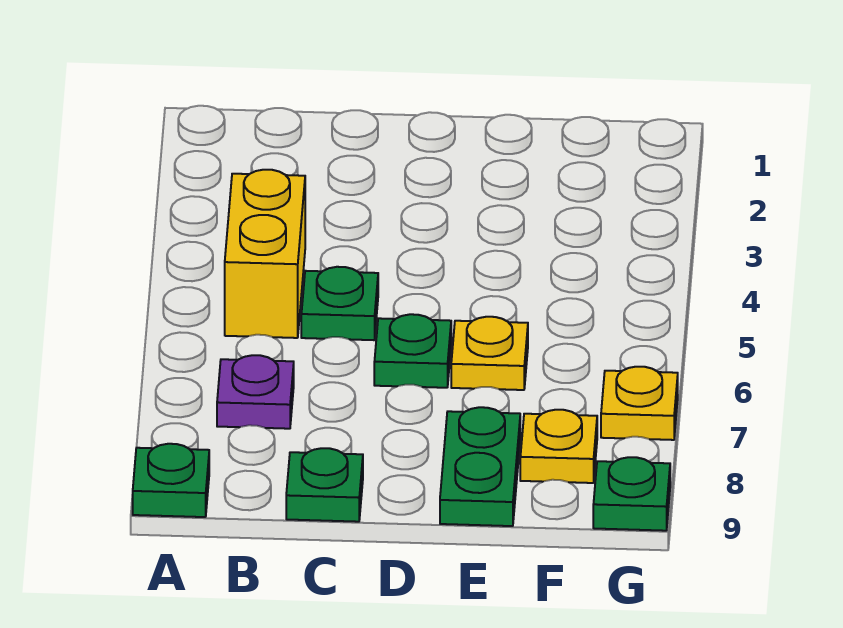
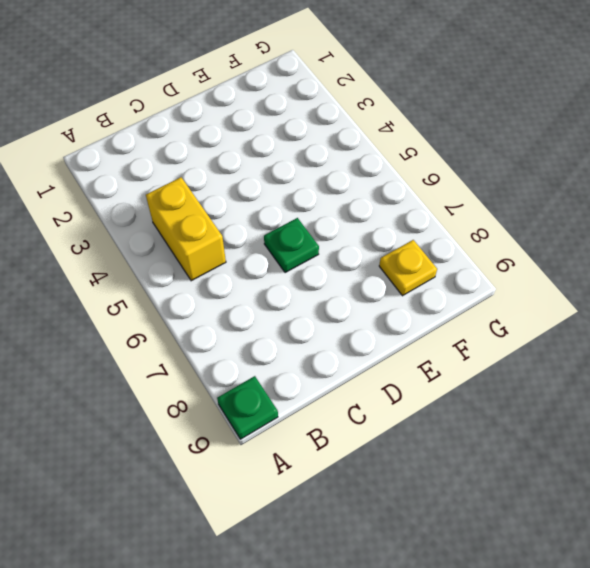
none -> purple plate B7 level 1
none -> green plate C5 level 1

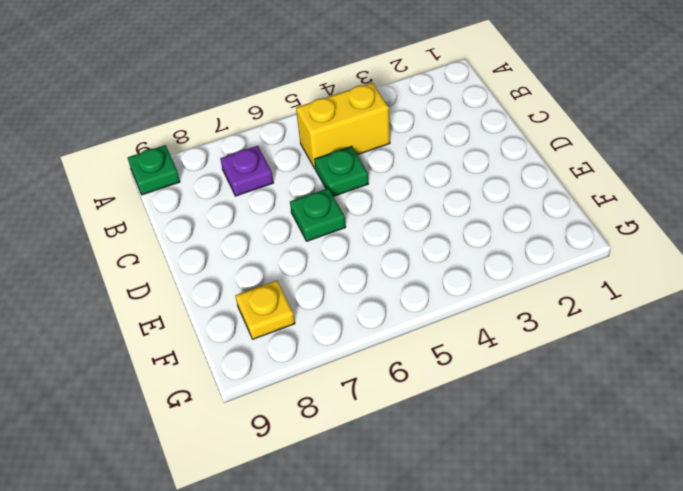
none -> green plate C9 level 1
none -> yellow plate E6 level 1

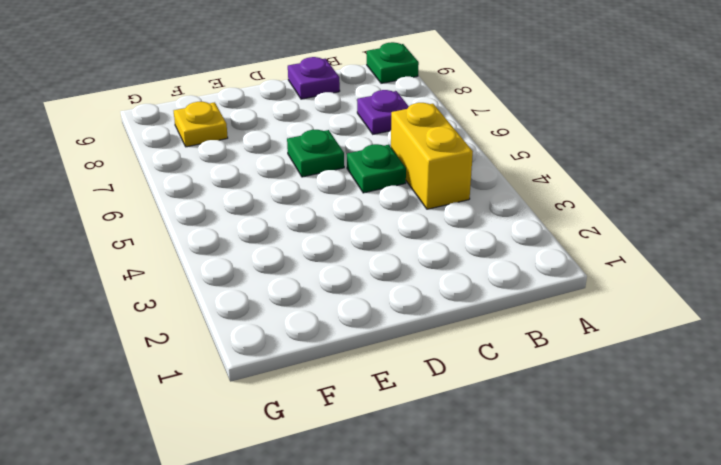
purple plate C9 level 1 -> green plate C9 level 1
none -> yellow plate E6 level 1
none -> green plate E8:E9 level 1

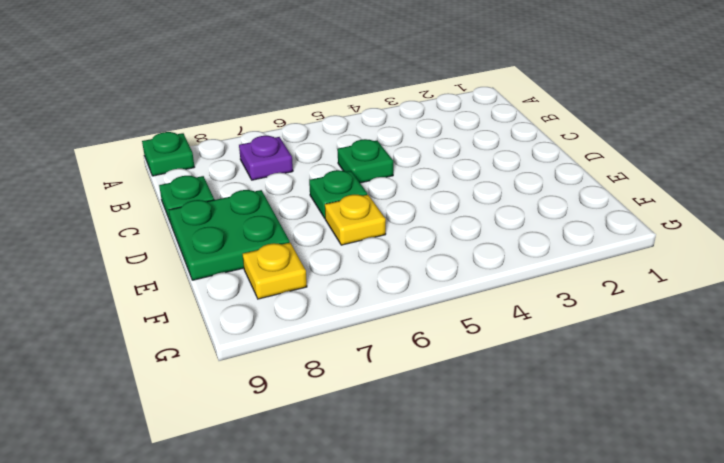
green plate D8:E9 level 1 -> green plate E8:E9 level 1
none -> yellow brick B4:B5 level 1
none -> yellow plate G7 level 1

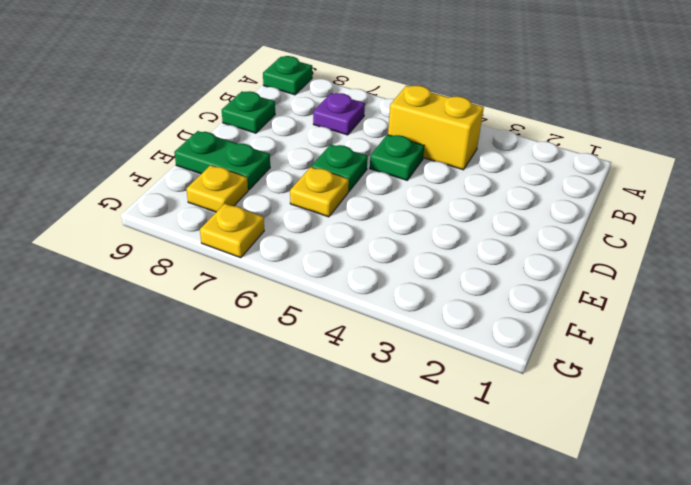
none -> green plate G9 level 1

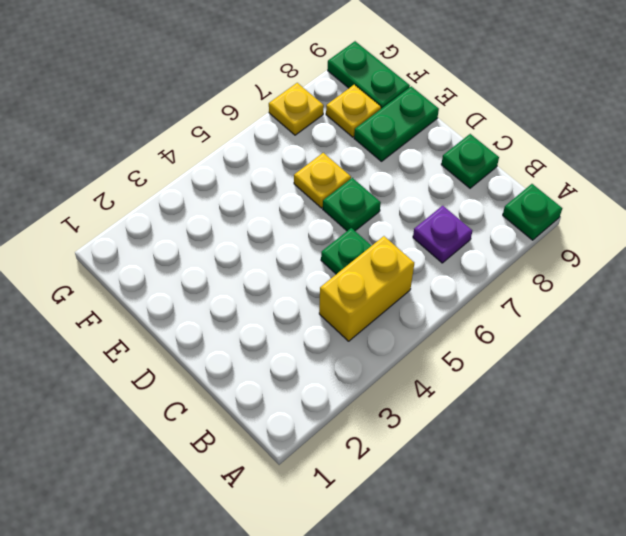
green plate F9:G9 level 1 -> green plate G9 level 1

